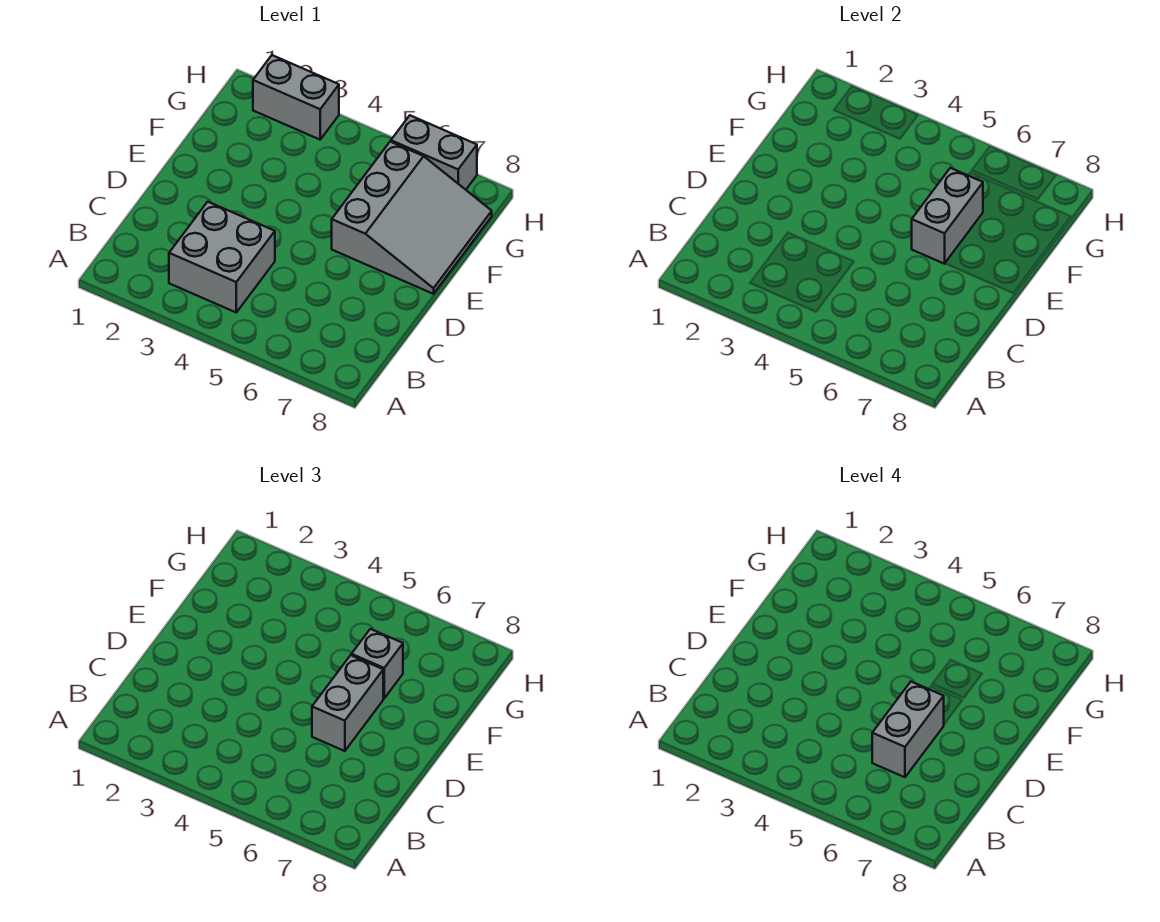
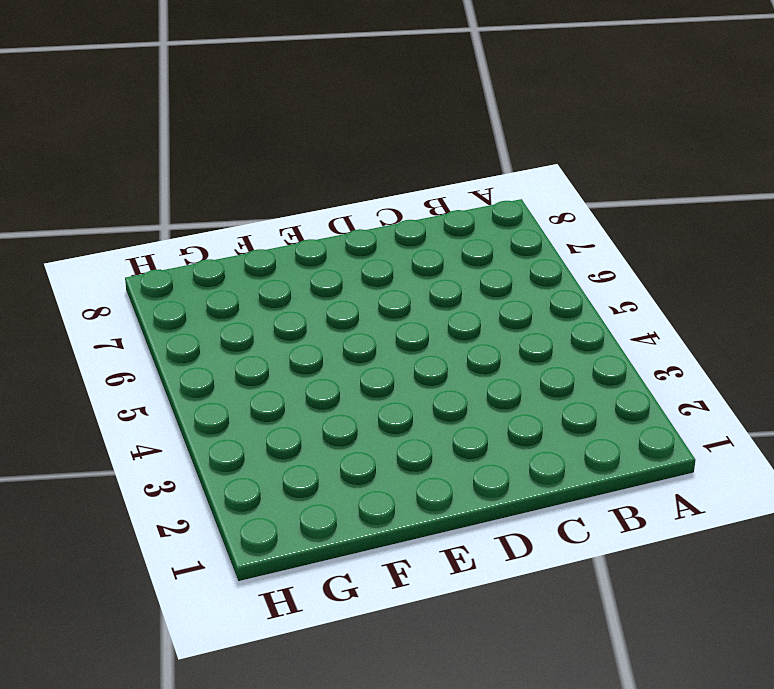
none -> grey brick B3:C4 level 1
none -> grey slope E6:G8 level 1 top 6

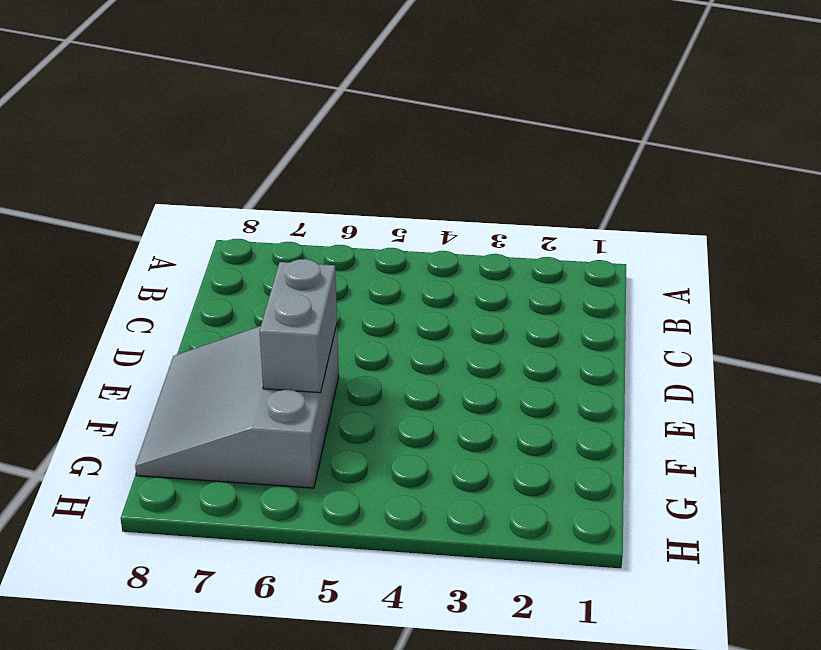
none -> grey brick B3:C4 level 1
none -> grey brick H2:H3 level 1

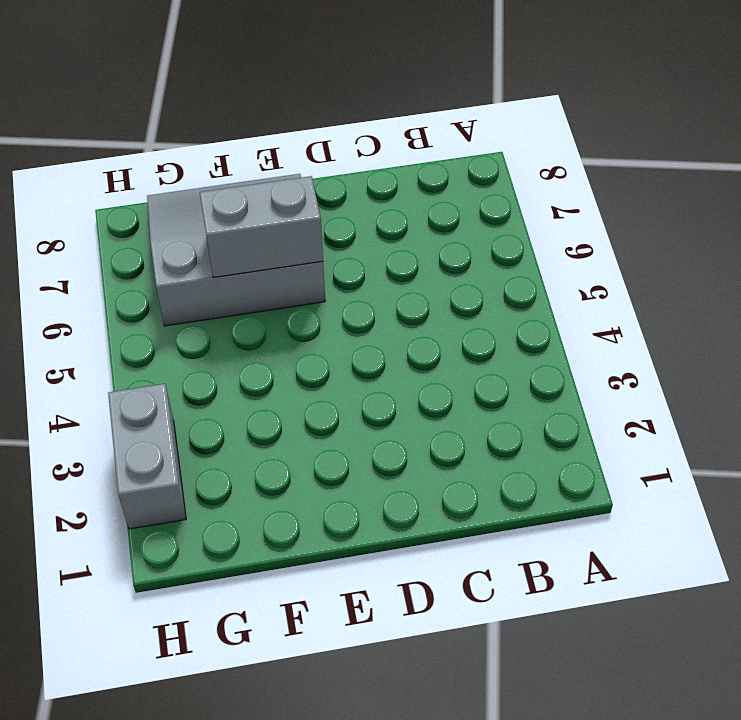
none -> grey brick B3:C4 level 1
none -> grey brick H6:H7 level 1

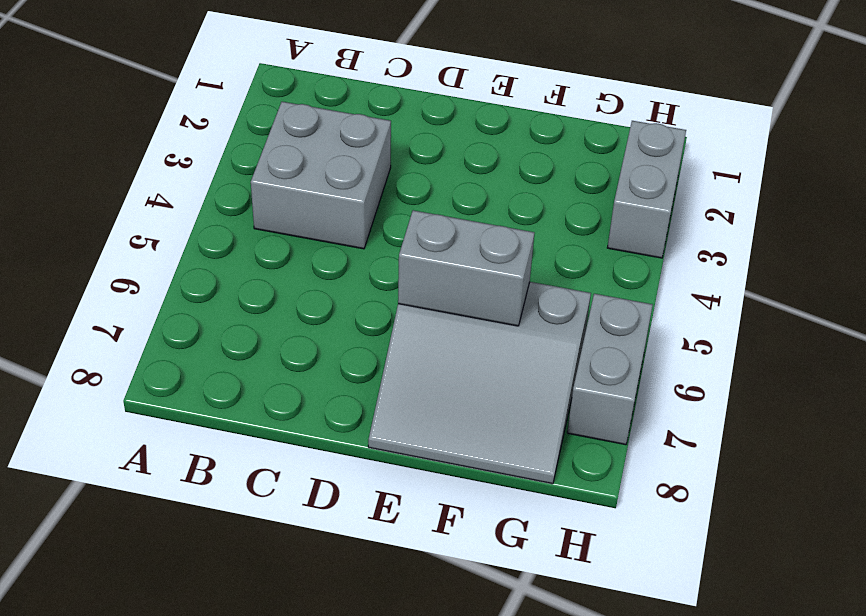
none -> grey brick D6:E6 level 3
none -> grey brick F6 level 3

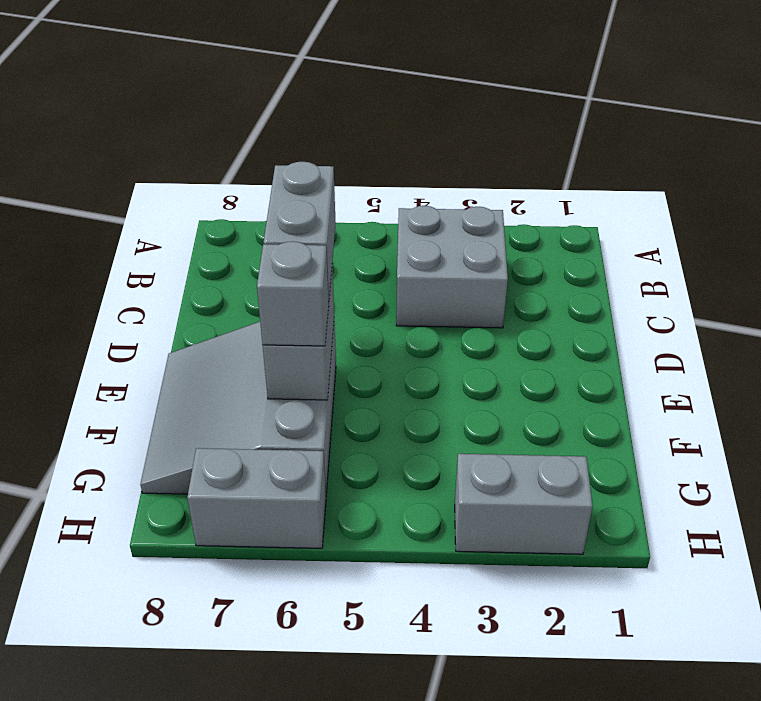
none -> grey brick C6:D6 level 4

